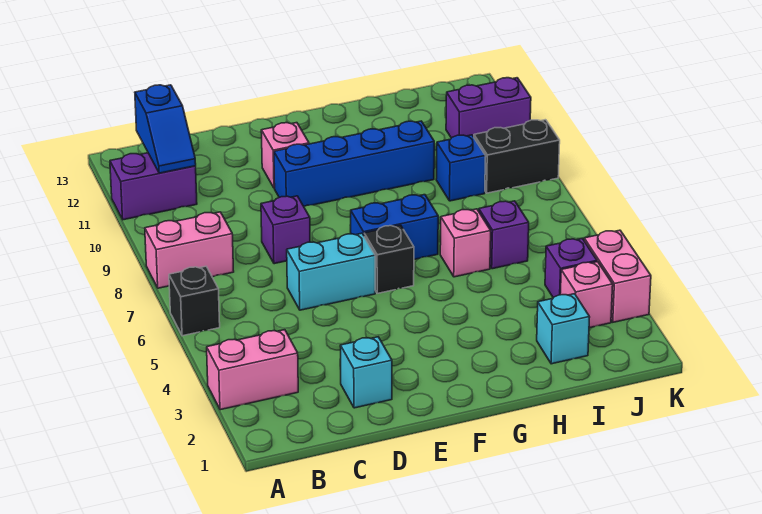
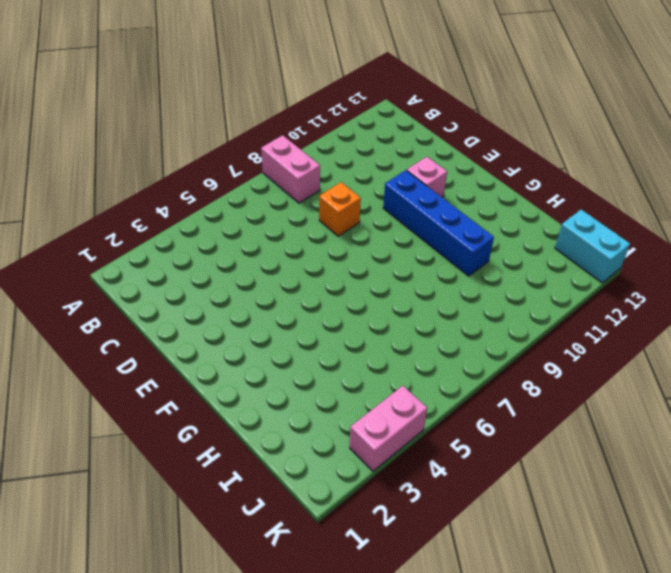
orange brick D8 level 1 -> purple brick D8 level 1
cyan brick J13:K13 level 1 -> cyan brick D6:E6 level 1
none -> pink brick A3:B3 level 1
none -> black brick A6 level 1
none -> purple brick A11:B11 level 1

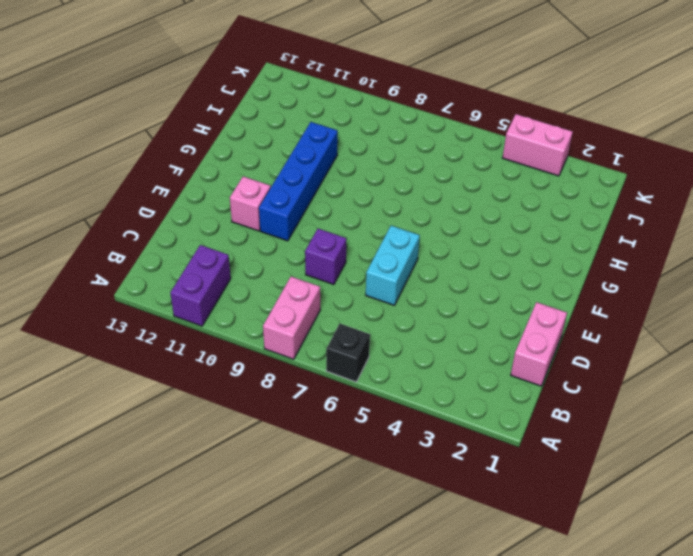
pink brick C1:D1 level 1 -> pink brick A3:B3 level 1
none -> cyan brick D2 level 1
none -> black brick F6 level 1
none -> blue brick F7:G7 level 1

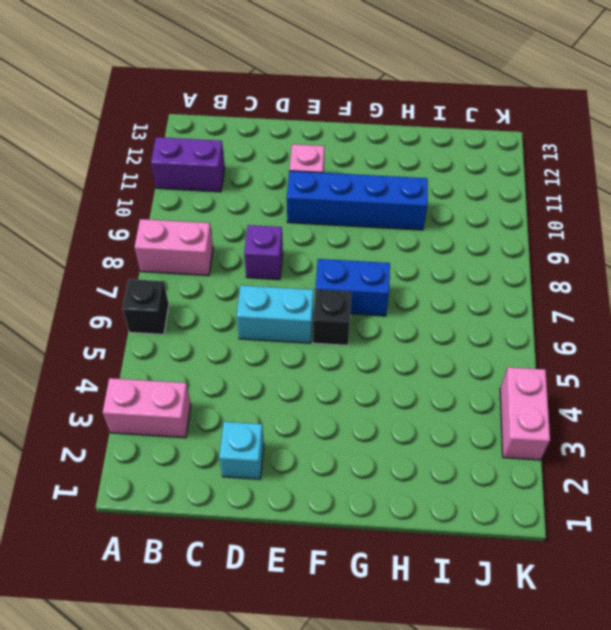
none -> pink brick H6 level 1
none -> cyan brick I2 level 1
none -> purple brick I6 level 1

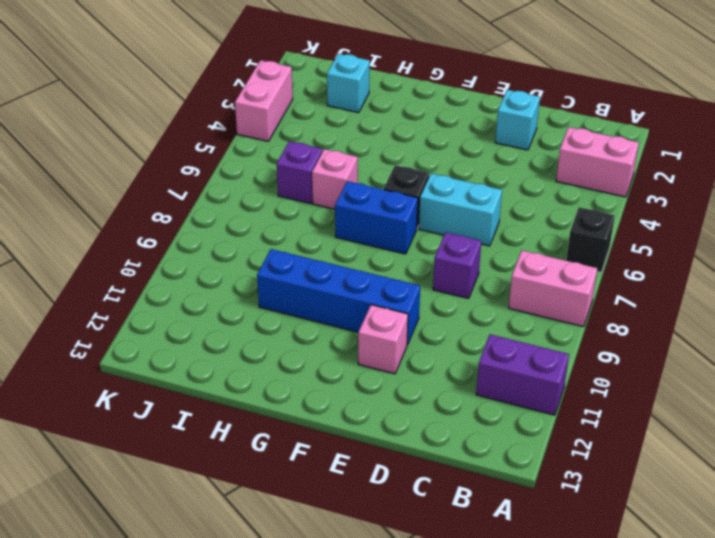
none -> blue brick I9 level 1
none -> pink brick J3 level 1
none -> purple brick J4 level 1

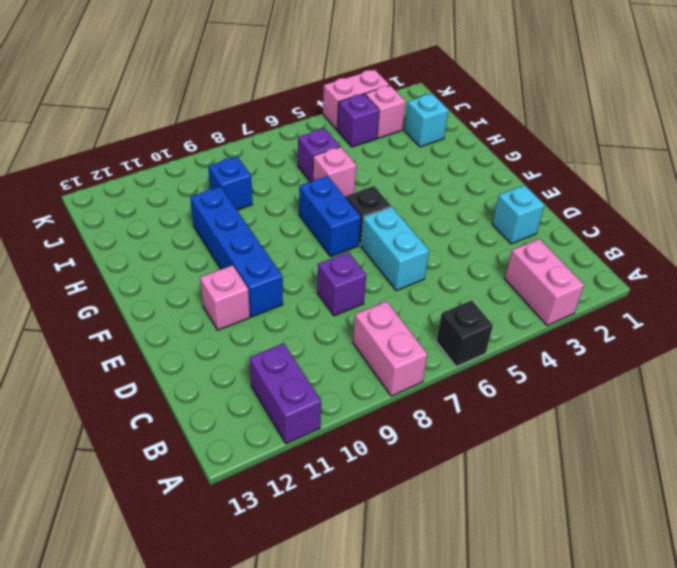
none -> black brick J9:K9 level 1
none -> purple brick J11:K11 level 1
none -> blue slope B11:B12 level 2 top 12

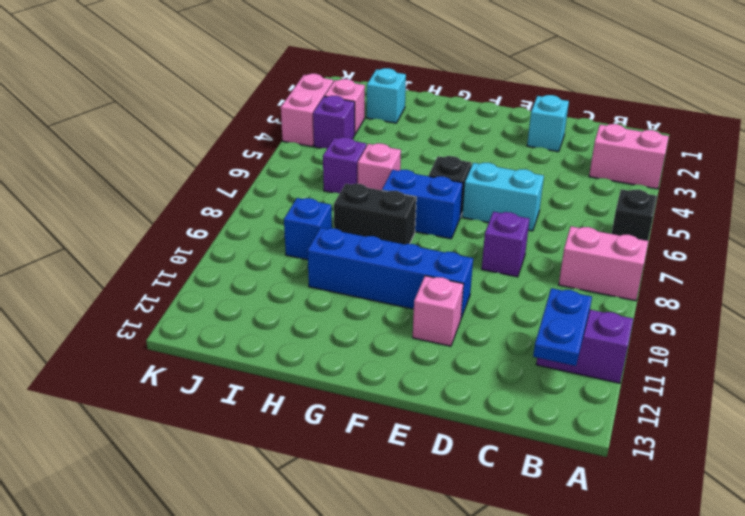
blue plate B11:B12 level 2 -> blue slope B11:B12 level 2 top 12
black brick G8:H8 level 1 -> black brick J9:K9 level 1
none -> purple brick J11:K11 level 1

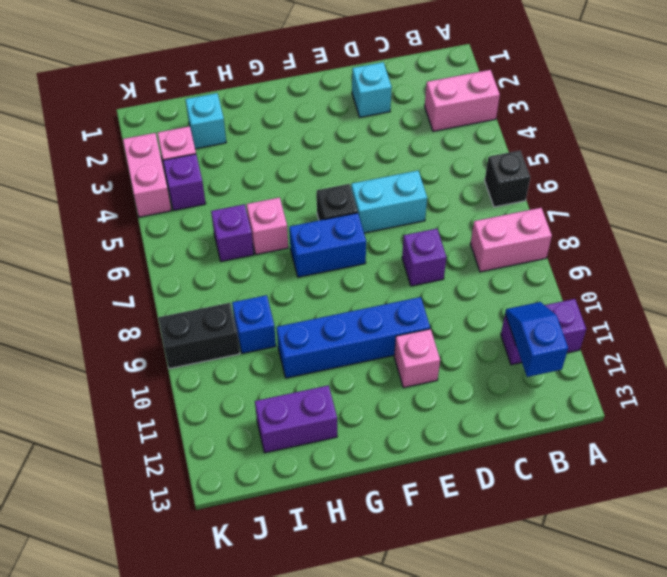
purple brick H12:I12 level 1 -> purple brick J11:K11 level 1

